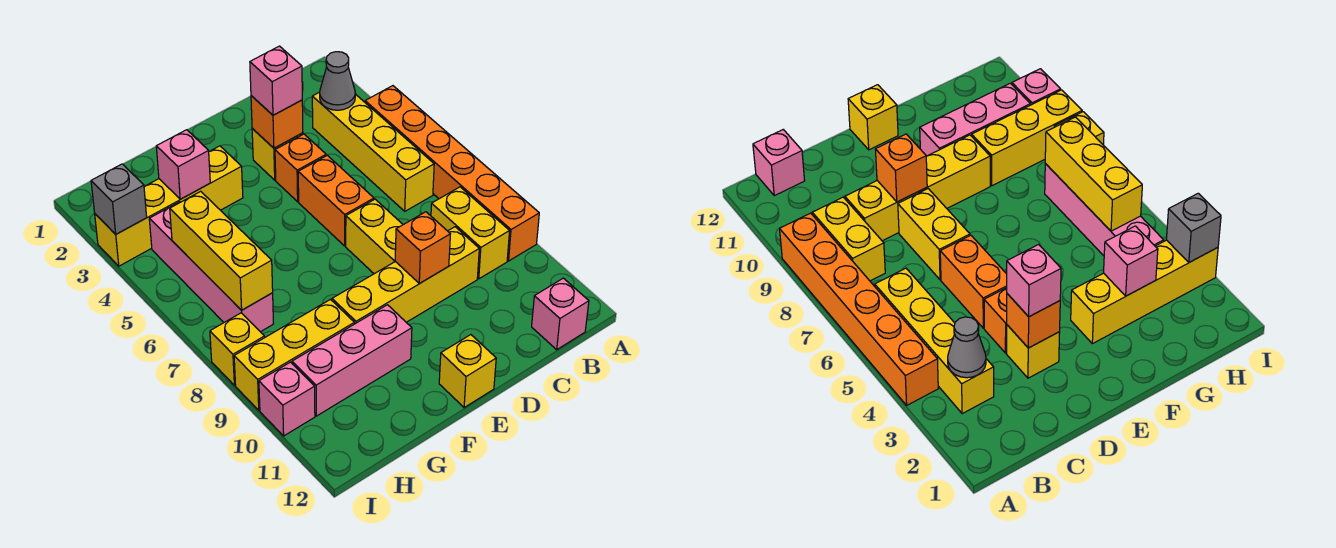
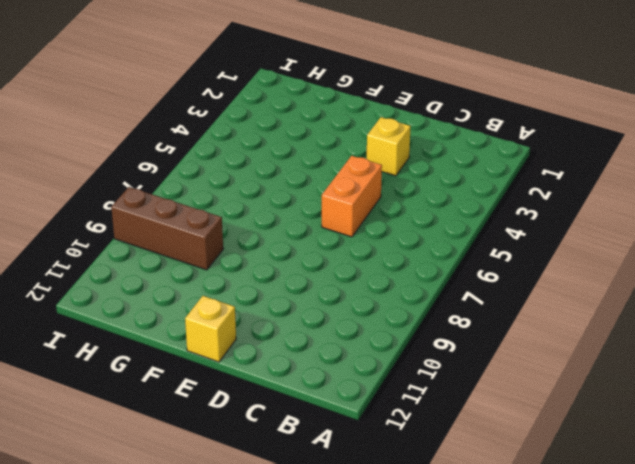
brown brick G9:I9 level 1 -> yellow brick G9:I9 level 1
none -> orange brick A4:A9 level 1
none -> yellow brick B3:B6 level 1
none -> yellow brick B8:B9 level 1

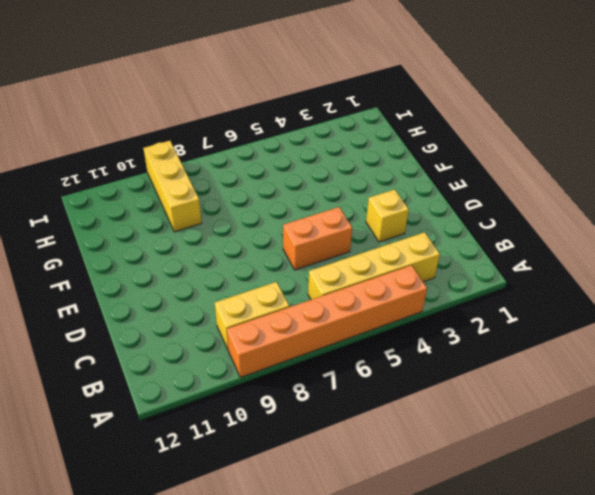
none -> pink brick B12 level 1
none -> yellow brick C9:F9 level 1
none -> orange brick D4 level 1

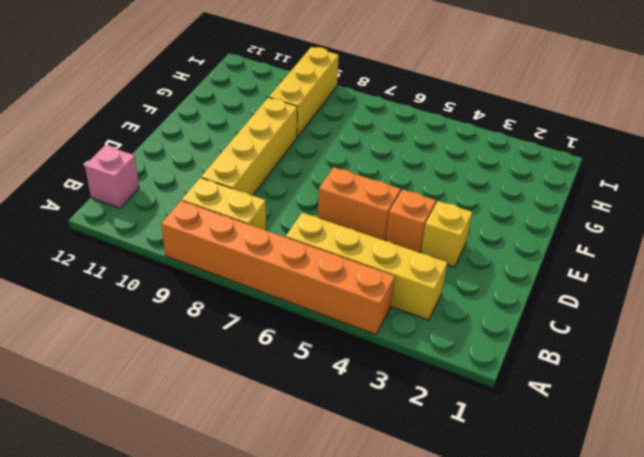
none -> yellow brick D7:D8 level 1
none -> yellow brick E12 level 1
none -> yellow brick F3:I3 level 1

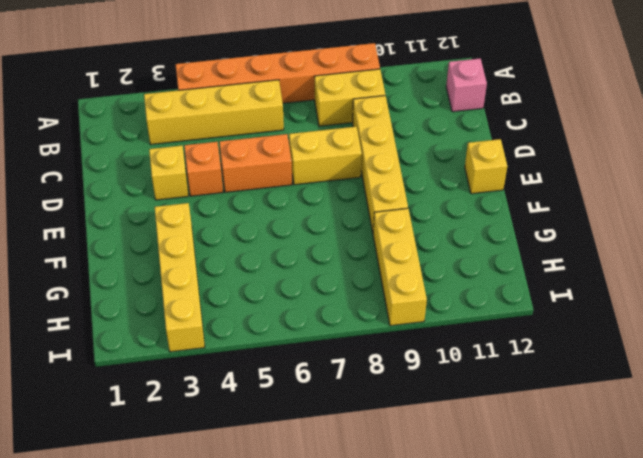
none -> pink brick F10:H10 level 1
none -> pink brick H4:H7 level 1
none -> yellow brick I8 level 1

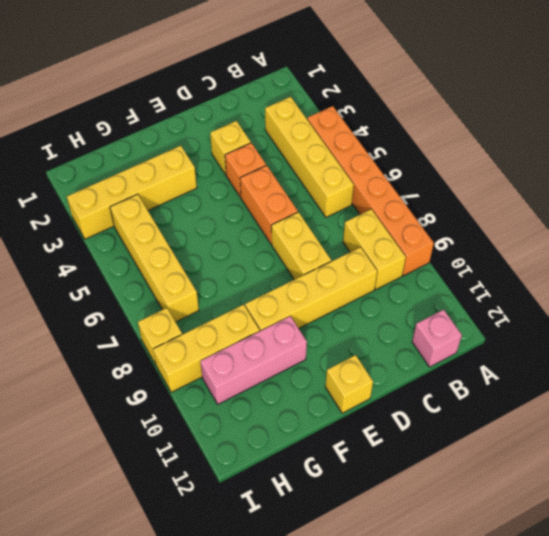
yellow brick H4:H7 level 1 -> pink brick H4:H7 level 1
none -> pink brick I10 level 1
none -> grey cone B3 level 2
none -> orange brick D3 level 2

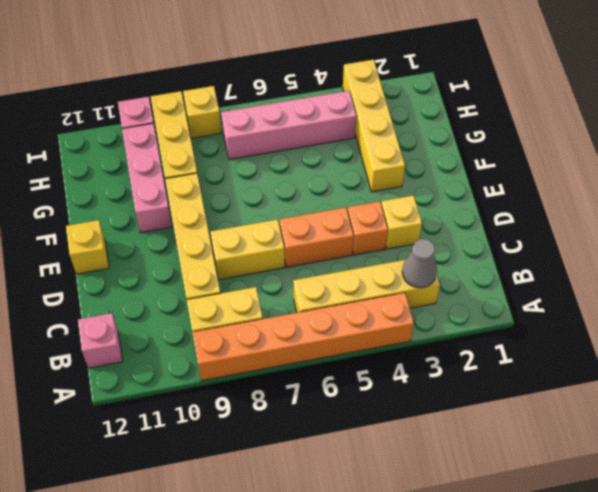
none -> orange brick D3 level 2
none -> orange brick D9 level 2
none -> pink brick G3 level 2

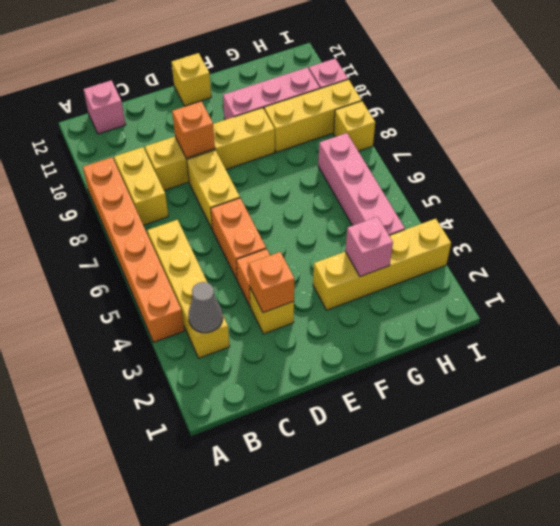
none -> yellow brick H5:H7 level 2
none -> grey brick I3 level 2
none -> pink brick D3 level 3

